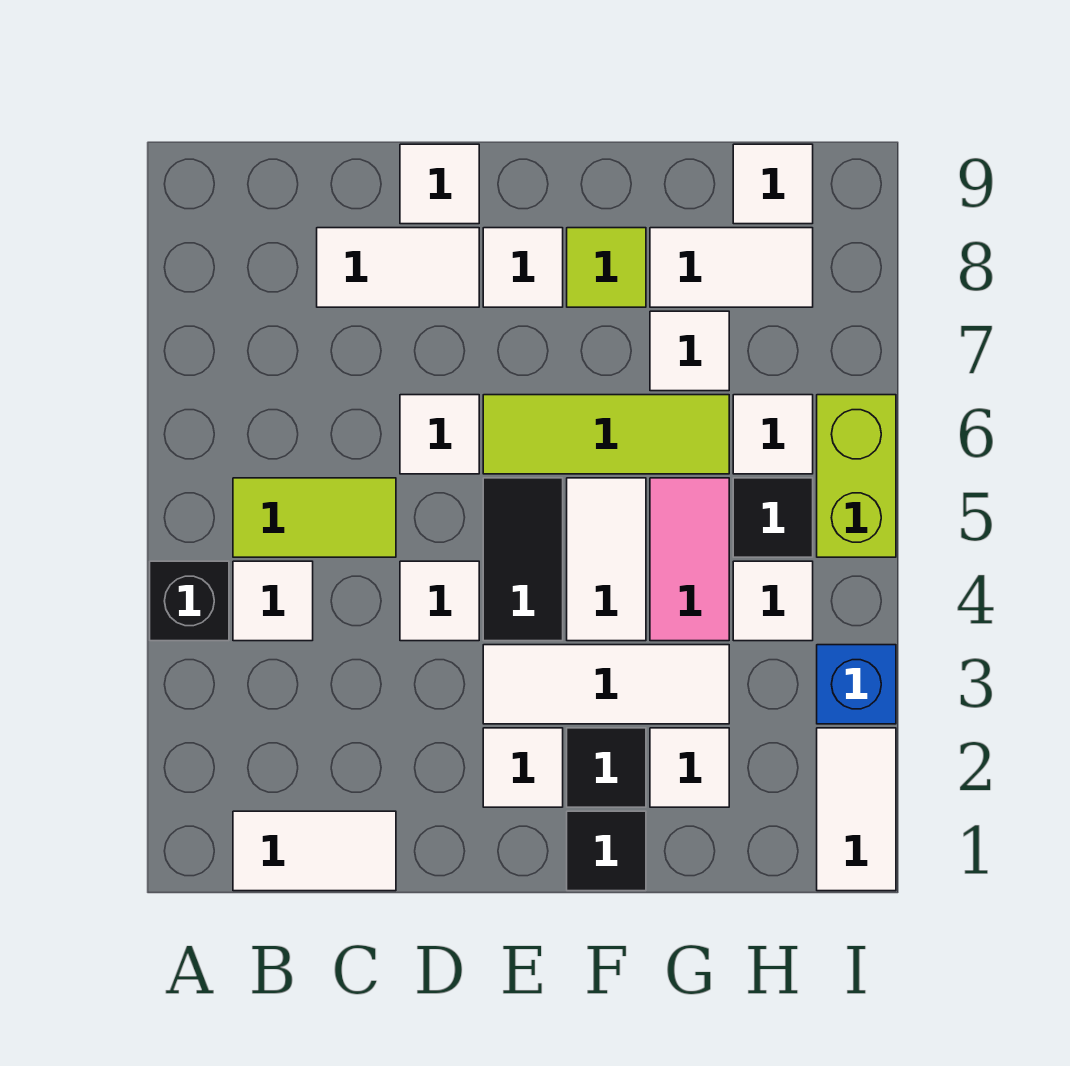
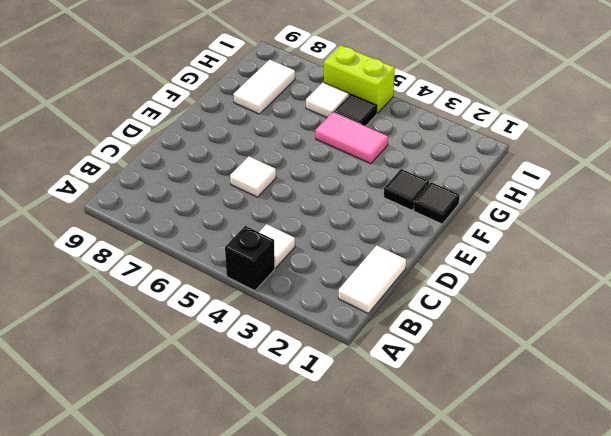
none -> lime tile B5:C5 level 1
none -> white tile C8:D8 level 1
none -> white tile D4 level 1

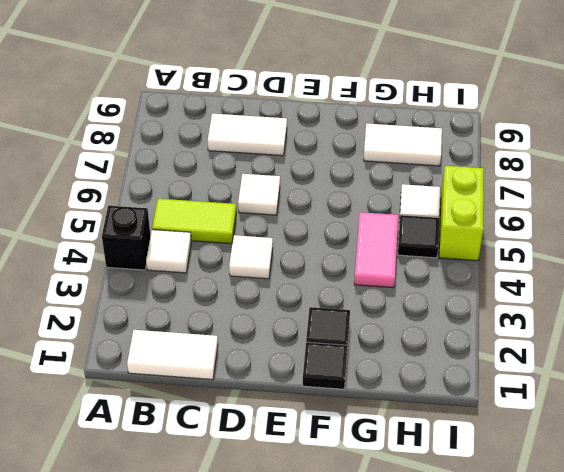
none -> white tile D9 level 1
none -> white tile E2 level 1
none -> white tile E3:G3 level 1

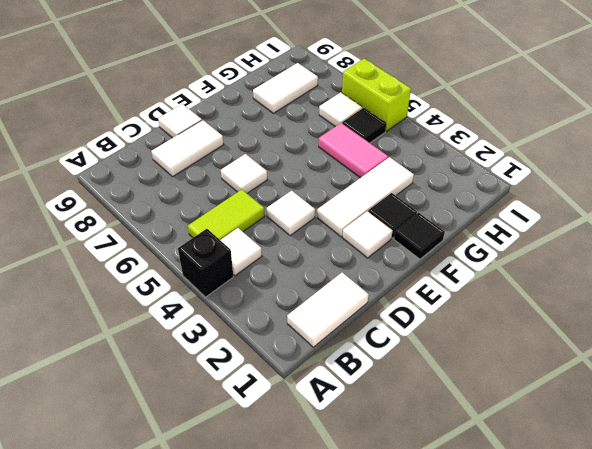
none -> black tile E4:E5 level 1
none -> lime tile E6:G6 level 1
none -> white tile E8 level 1

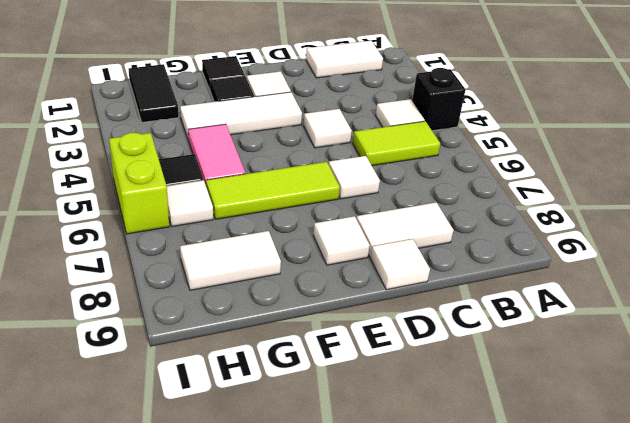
black tile H1:H2 level 1 -> black tile E4:E5 level 1
none -> white tile F4:F5 level 1
none -> lime tile F8 level 1
none -> white tile G2 level 1

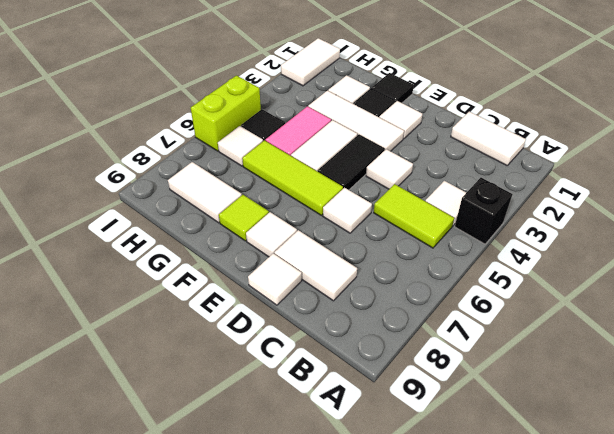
none -> white tile G7 level 1
none -> white tile H4 level 1
none -> white tile H9 level 1

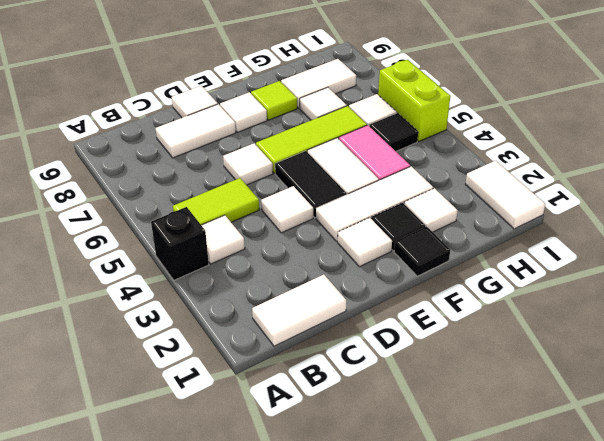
none -> white tile H4 level 1
none -> white tile H9 level 1
none -> blue brick I3 level 1

